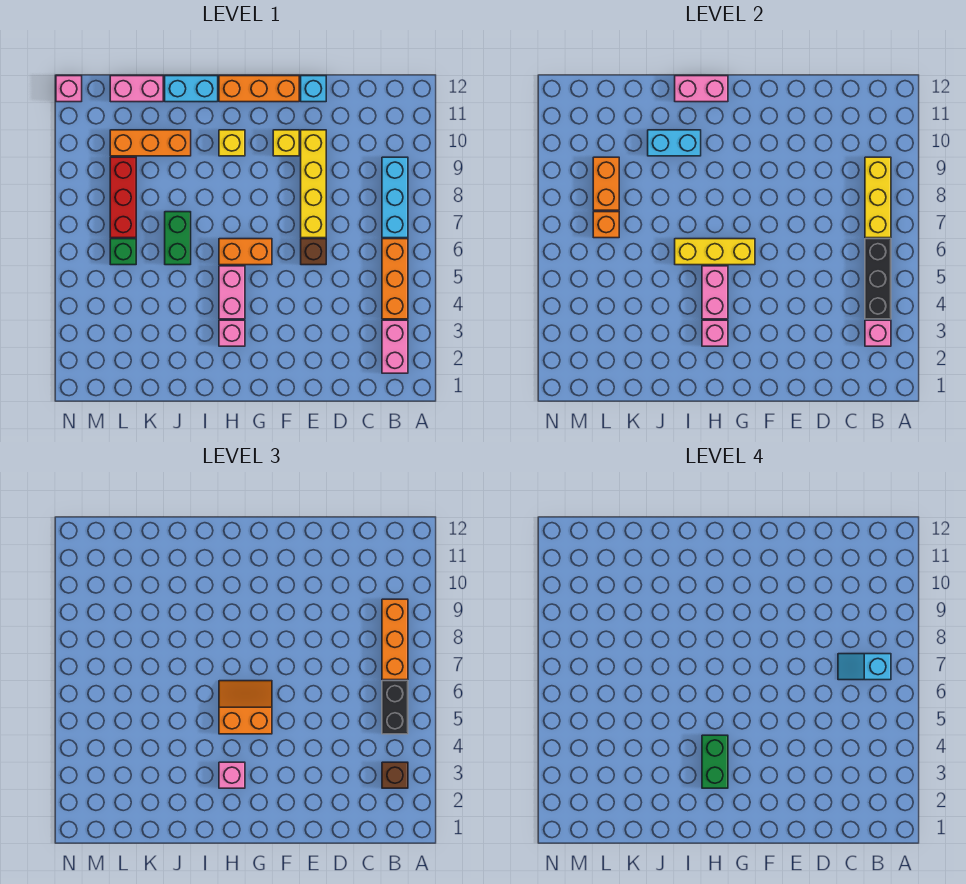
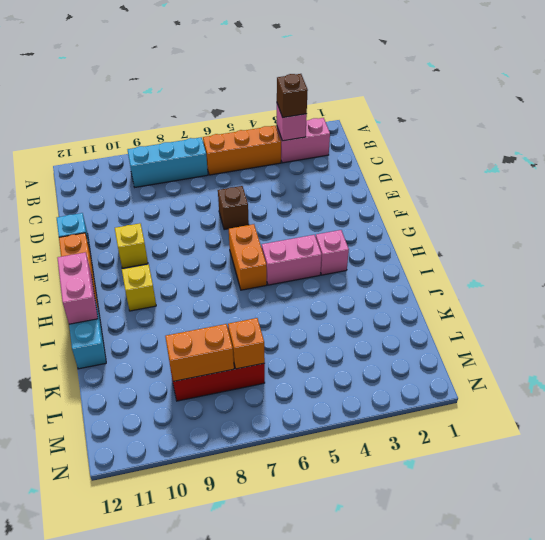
none -> yellow brick E7:E10 level 1
none -> green brick J6:J7 level 1
none -> orange brick J10:L10 level 1
none -> pink brick K12:L12 level 1

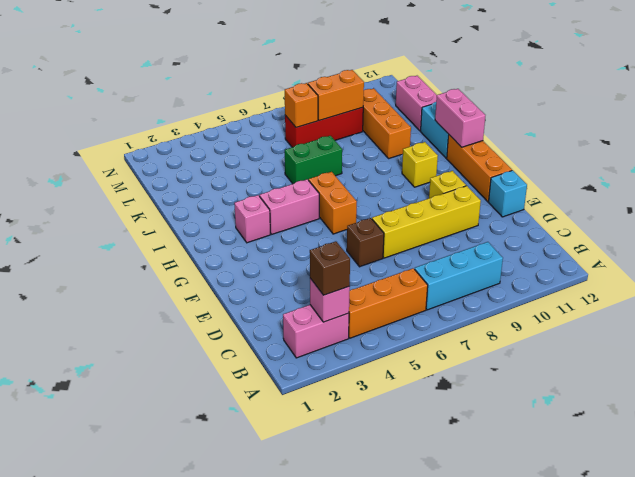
none -> green brick L6 level 1
none -> pink brick N12 level 1
none -> black brick B4:B6 level 2
none -> yellow brick B7:B9 level 2

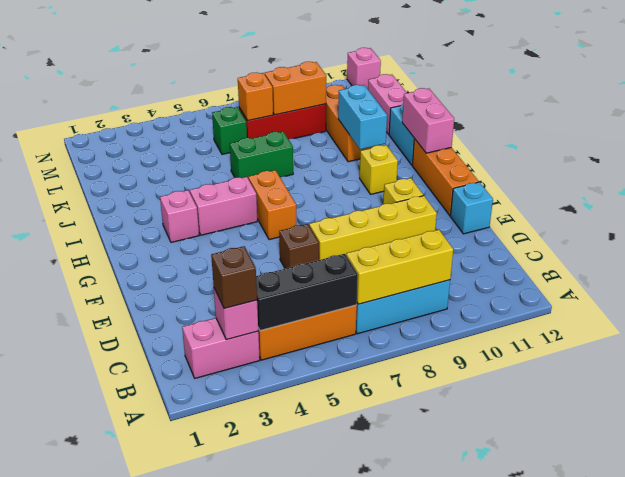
none -> yellow brick G6:I6 level 2
none -> pink brick H3 level 2
none -> pink brick H4:H5 level 2
none -> black brick B5:B6 level 3

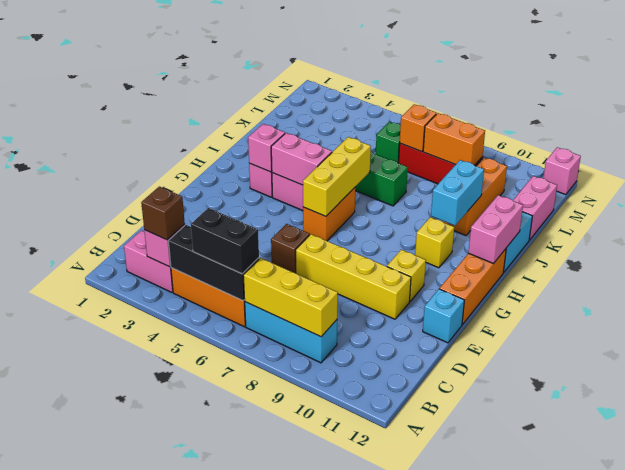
none -> orange brick B7:B9 level 3
none -> orange slope G5:H6 level 3 top 5
none -> pink brick H3 level 3
none -> cyan slope B7:C7 level 4 top B

